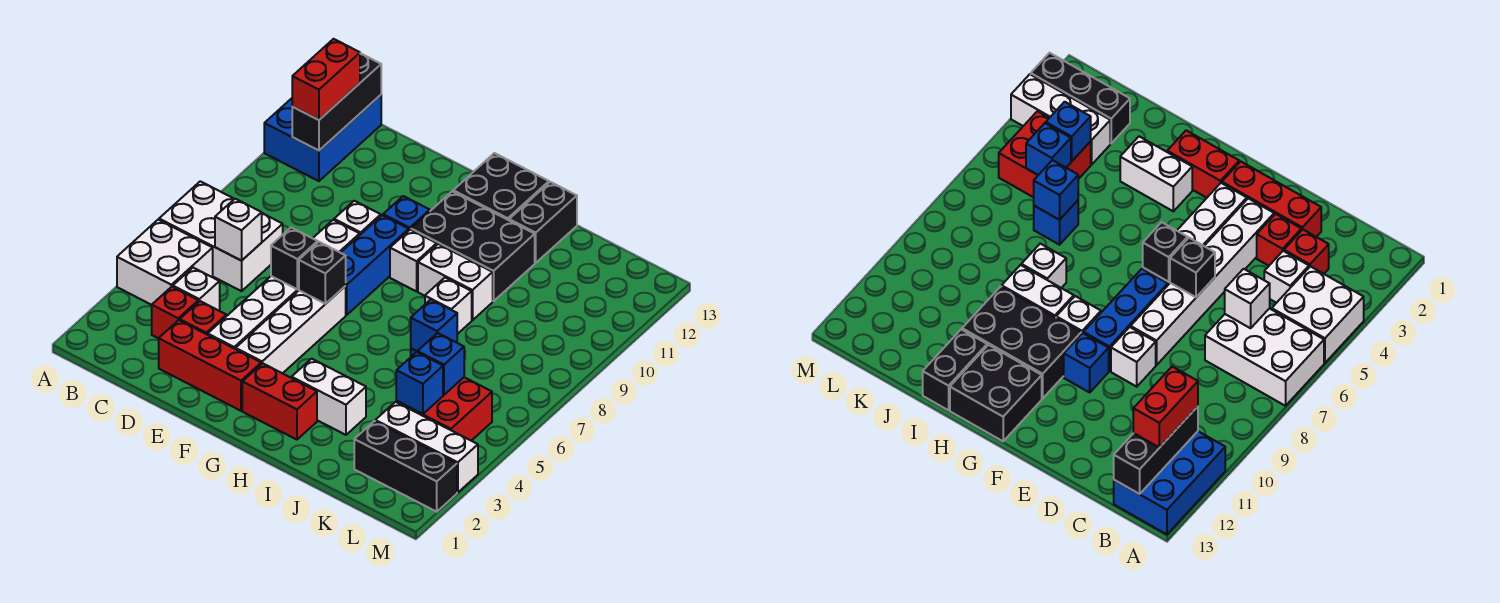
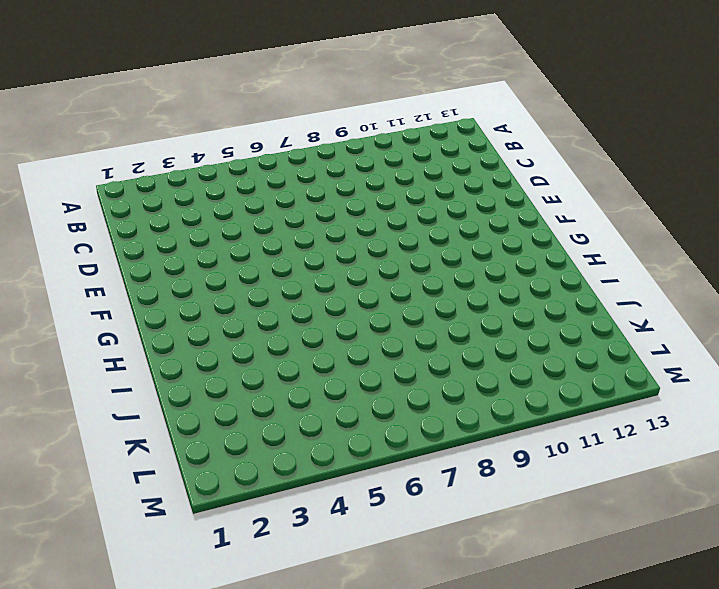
none -> white brick A4:B5 level 1
none -> white brick A6:C7 level 1
none -> blue brick A11:B13 level 1
none -> red brick C3 level 1

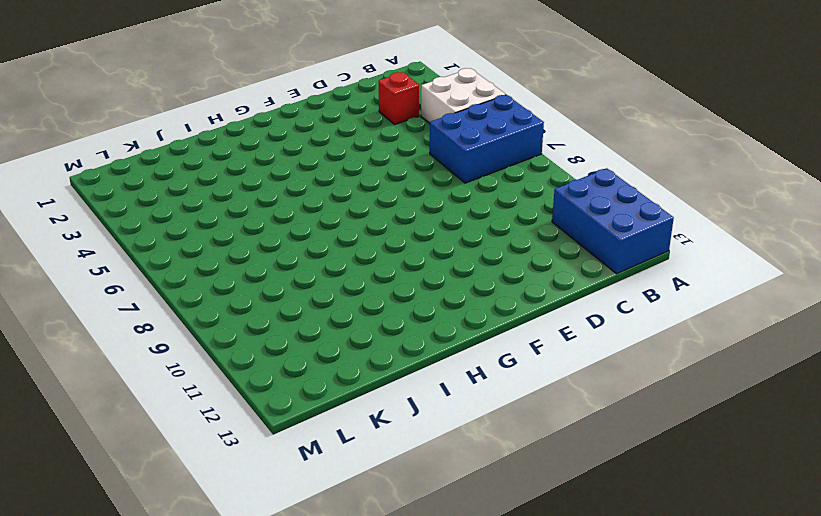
blue brick A6:C7 level 1 -> white brick A6:C7 level 1
none -> white brick C4 level 1
none -> red brick D2:F2 level 1
none -> red brick D3 level 1
none -> white brick E3:E8 level 1

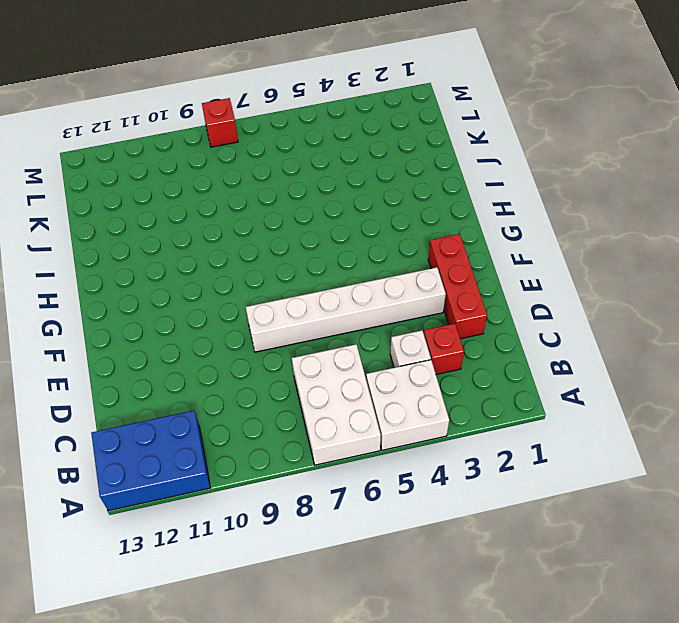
red brick M8 level 1 -> red brick D3 level 1
none -> white brick E9 level 1
none -> white brick F3:F6 level 1
none -> blue brick F7:F9 level 1
none -> blue brick F10 level 1

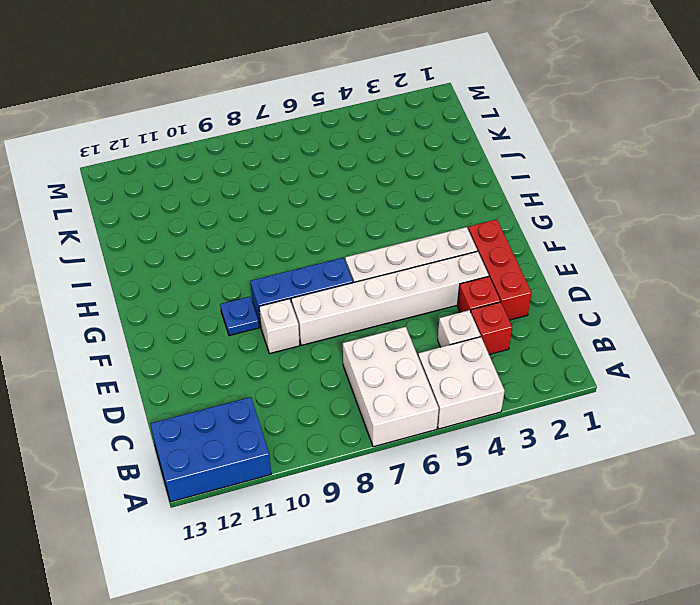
blue plate F10 level 1 -> blue brick F10 level 1
none -> red brick G2:H2 level 1
none -> white brick G9 level 1
none -> black brick G10:I11 level 1
none -> black brick G12:H13 level 1

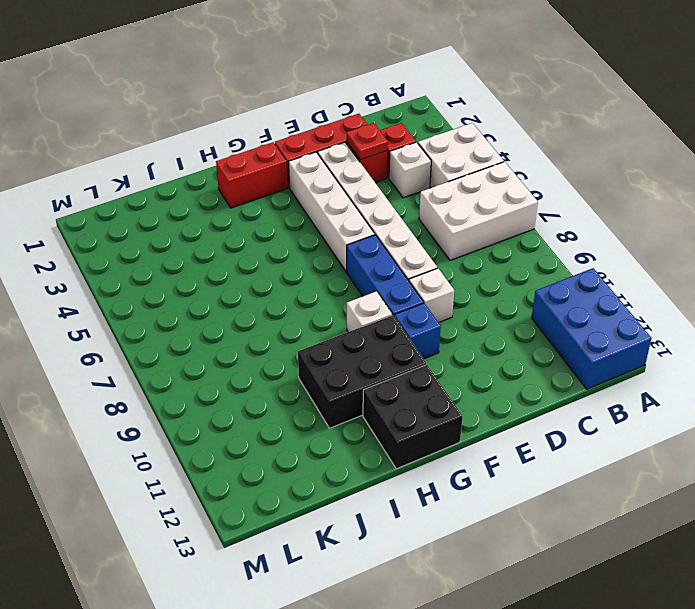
red plate D3 level 2 -> none
none -> white brick H3:I3 level 1
none -> white brick H9:I9 level 1
none -> white brick I8 level 1
none -> black brick I12:I13 level 1

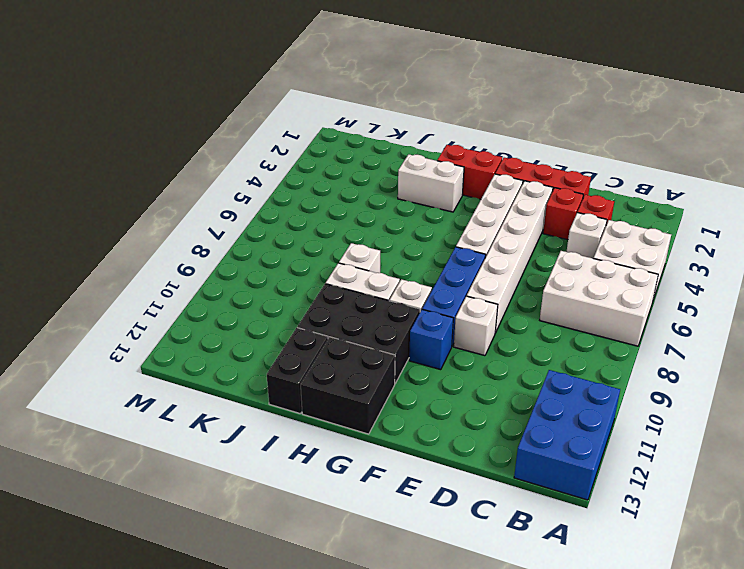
none -> blue brick J6 level 1
none -> black brick K2:M2 level 1
none -> white brick K3:M3 level 1
none -> red brick K4:L5 level 1

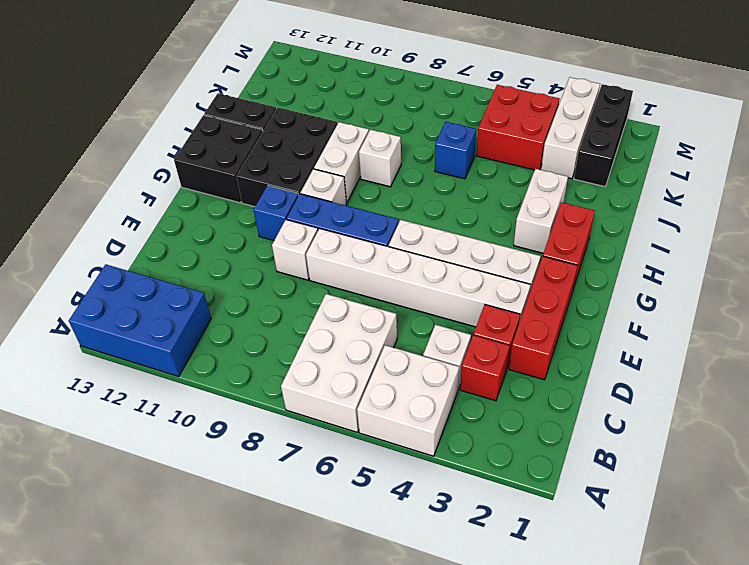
none -> black brick B11:B13 level 2
none -> white brick C6 level 2
none -> black brick E6 level 2
none -> black brick F6 level 2

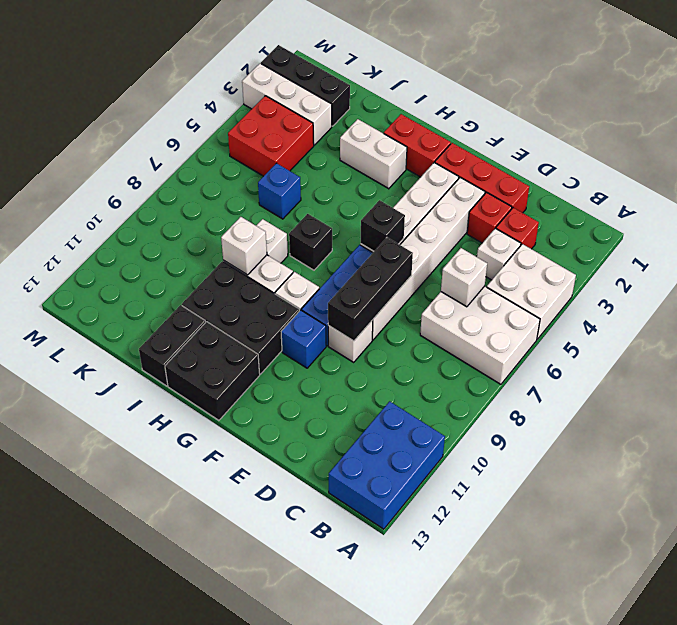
black brick E7:E9 level 2 -> black brick B11:B13 level 2
black brick H7 level 1 -> black brick E6 level 2
white brick I9 level 2 -> none
none -> blue brick J6 level 2
none -> blue brick K4 level 2
none -> blue brick K5 level 2
none -> red brick B11:B12 level 3

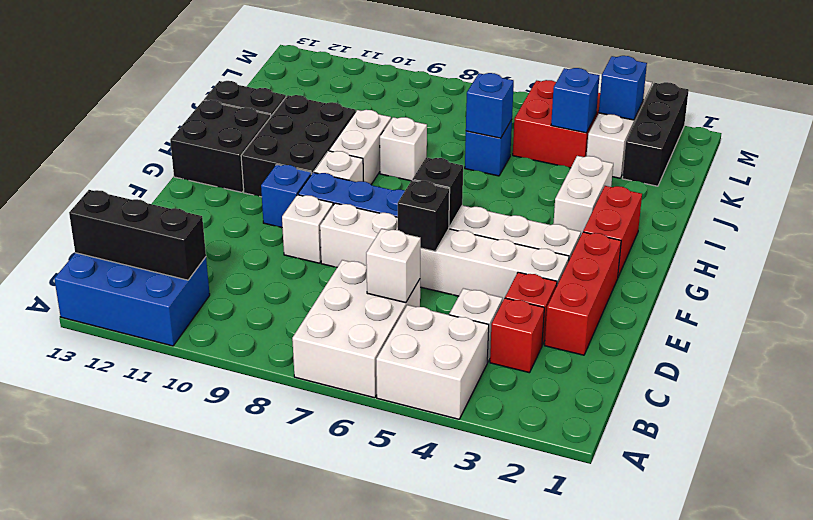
blue brick L3 level 2 -> blue brick K5 level 2
none -> red brick B11:B12 level 3

